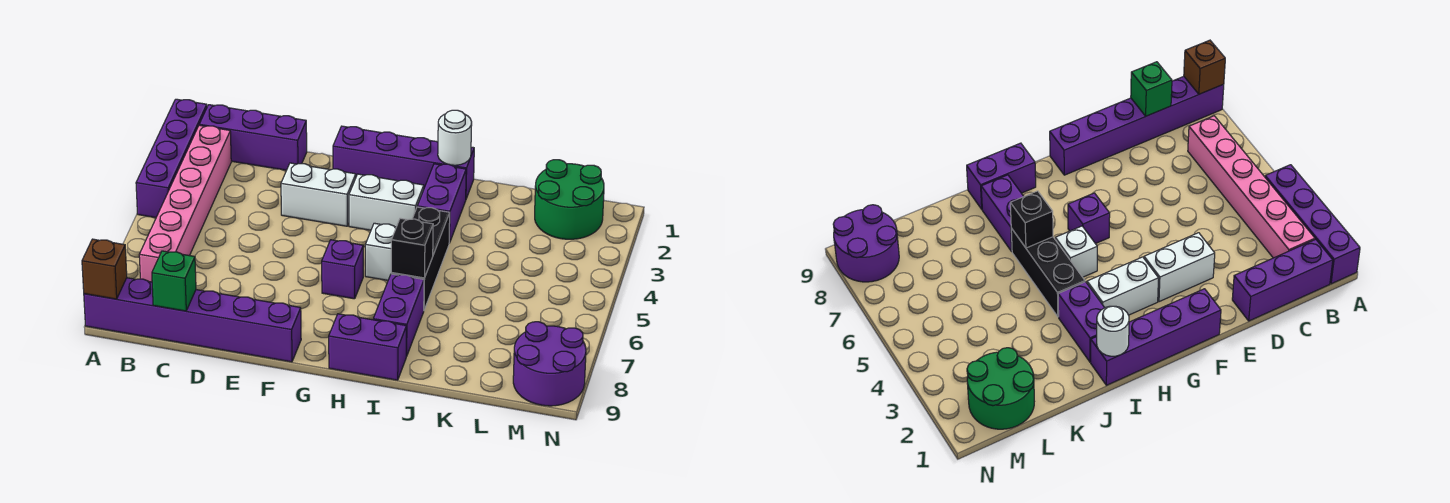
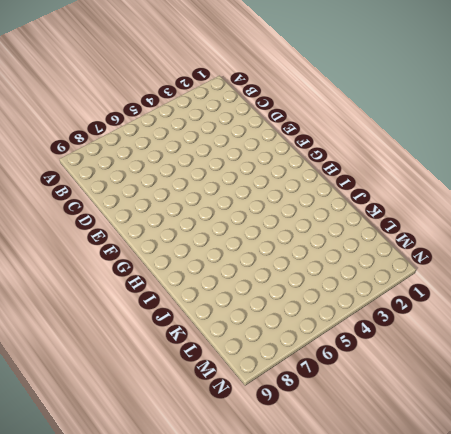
none -> purple brick A1:A4 level 1
none -> purple brick A9:F9 level 1
none -> purple brick B1:D1 level 1

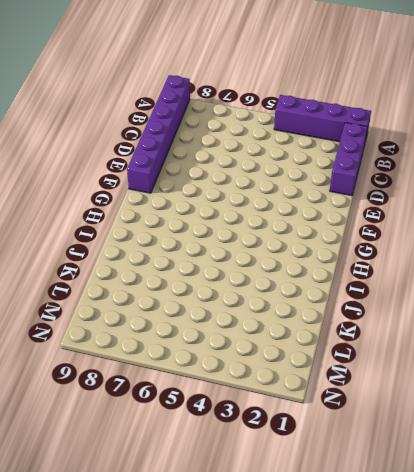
none -> pink brick B2:B7 level 1
none -> white brick E3:F3 level 1
none -> purple brick F1:I1 level 1

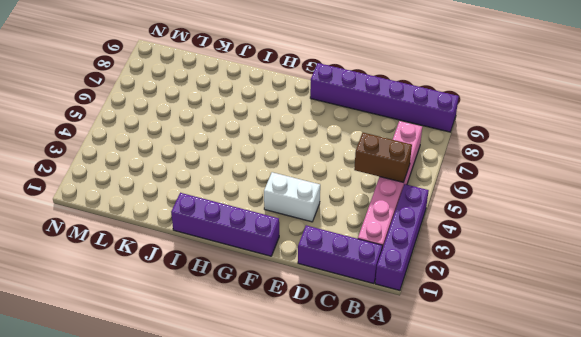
brown brick B5:C5 level 2 -> none
none -> white brick G3:H3 level 1
none -> purple brick G6 level 1
none -> white brick H5 level 1

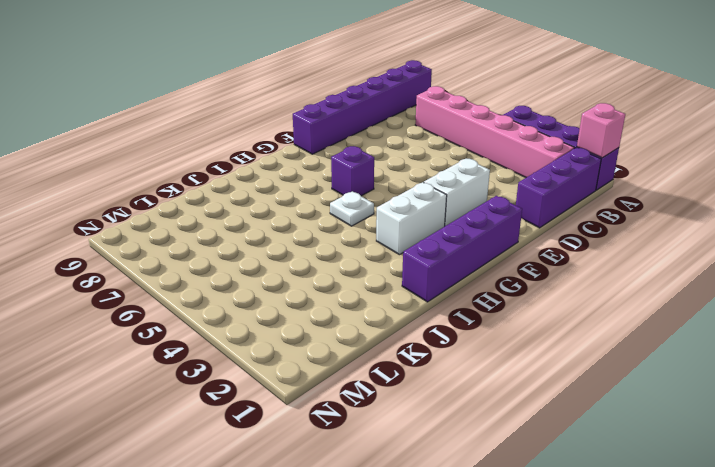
pink brick A1 level 2 -> none
white plate H5 level 1 -> white brick H5 level 1
none -> purple brick H9:I9 level 1
none -> purple brick I2:I3 level 1
none -> black brick I4:I6 level 1

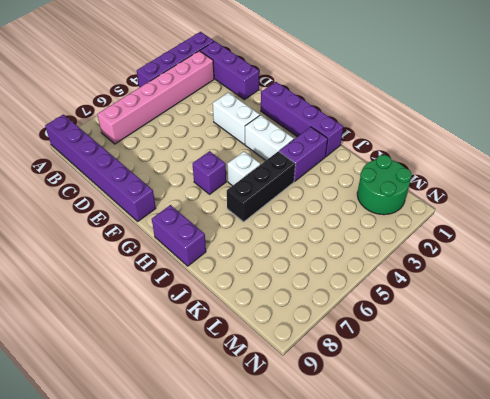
none -> purple brick I7:I8 level 1
none -> purple round brick M8:N9 level 1
none -> brown brick A9 level 2

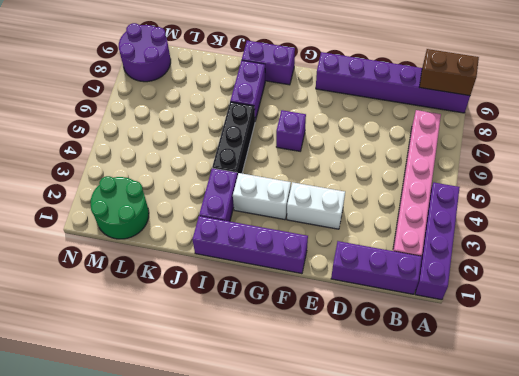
brown brick A9:B9 level 2 -> brown brick A9 level 2
none -> white brick H5 level 1
none -> green brick C9 level 2
none -> white round brick I1 level 2

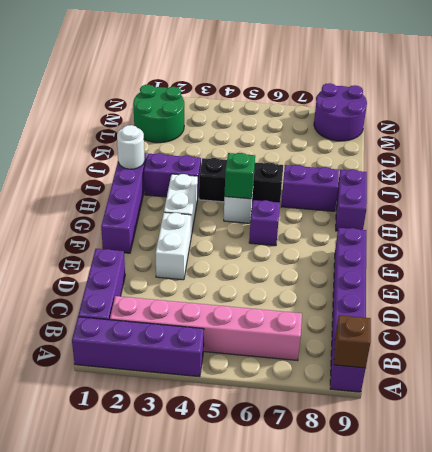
green brick H5 level 2 -> green brick C9 level 2
none -> black brick I6 level 2

